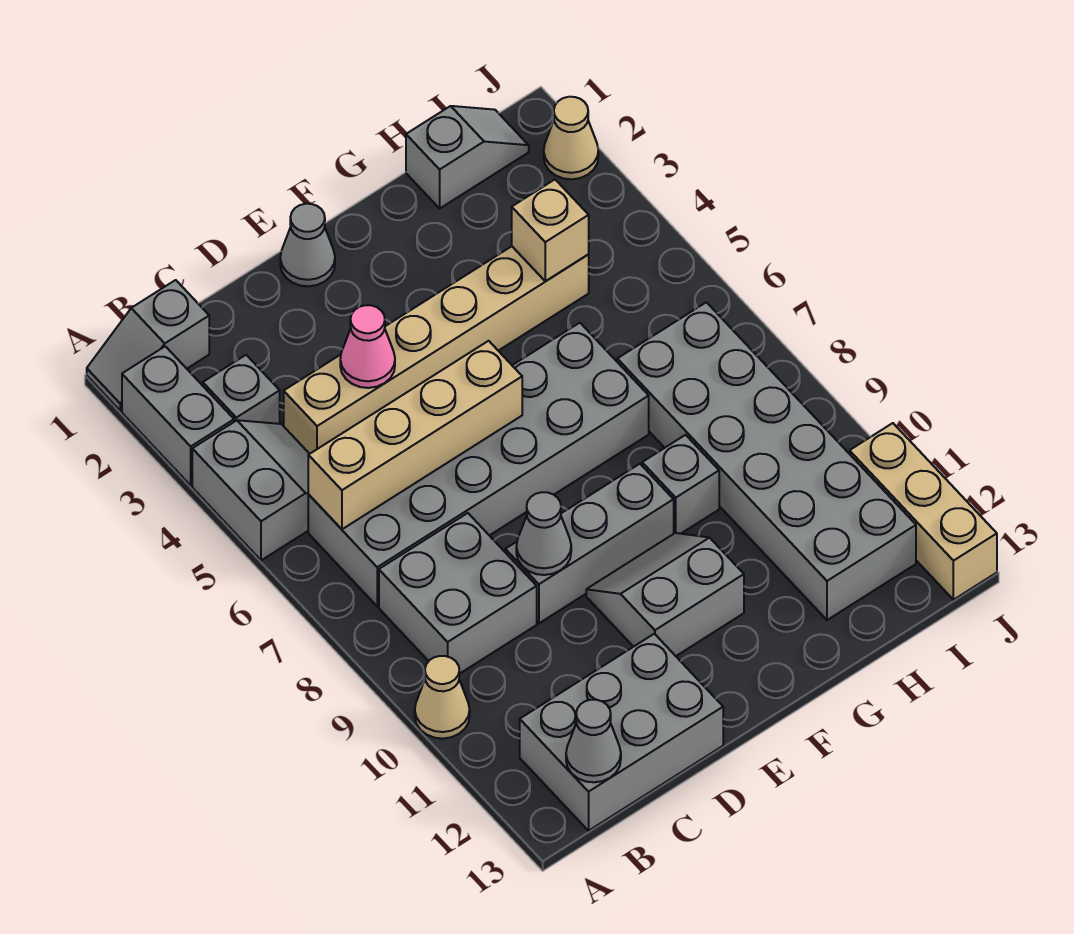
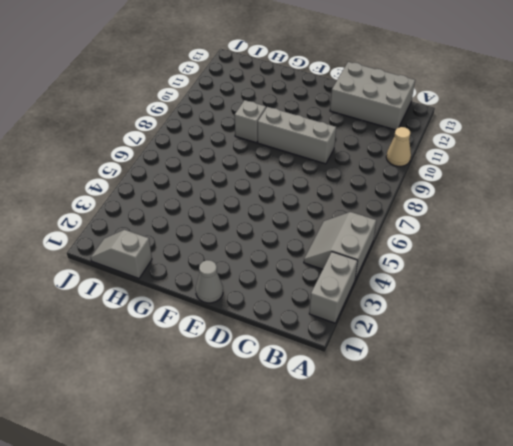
none -> grey slope A1:B1 level 1 top B
none -> grey brick B3 level 1
none -> grey brick B6:G7 level 1

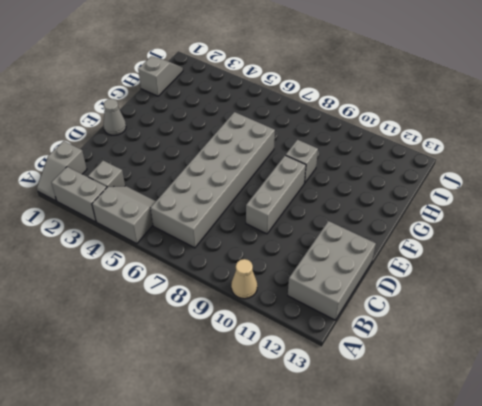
none -> grey brick B8:C9 level 1
none -> tan brick C4:H4 level 1
none -> grey slope E10:F11 level 1 top 11

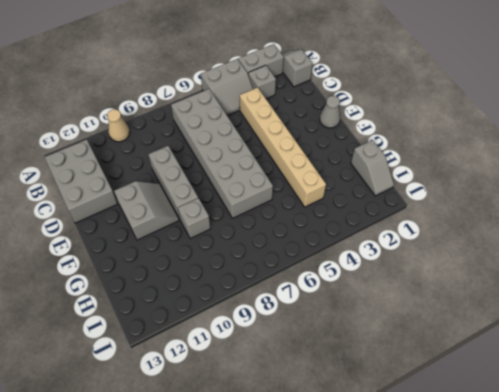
none -> grey brick B8:C9 level 1
none -> grey brick H7:I12 level 1
none -> tan cone J2 level 1

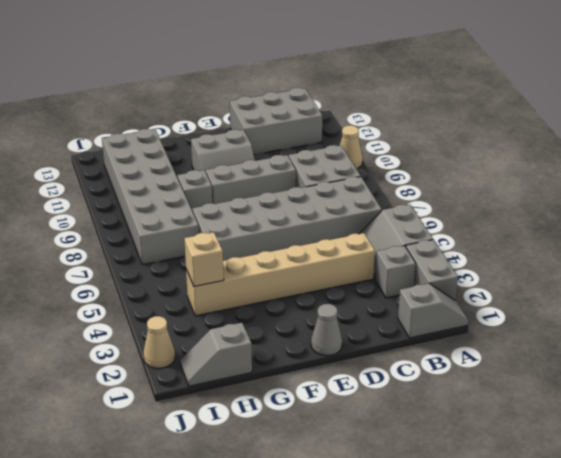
none -> tan brick J11:J13 level 1
none -> tan brick B6:E6 level 2
none -> grey cone B13 level 2

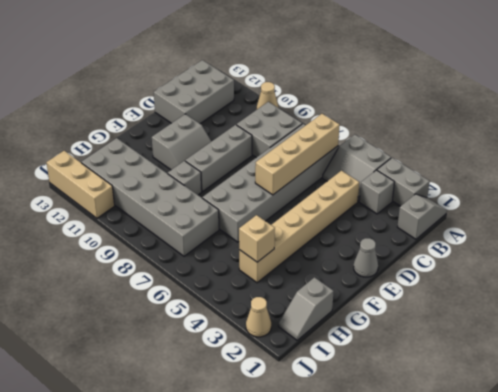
none -> grey cone B13 level 2
none -> pink cone D4 level 2
none -> grey cone D9 level 2

